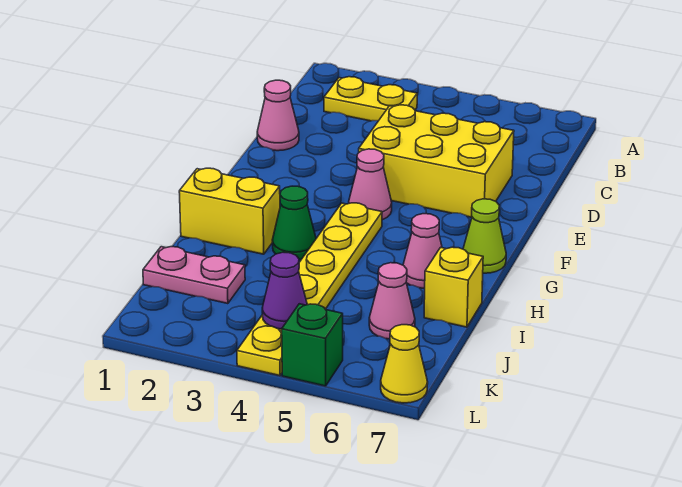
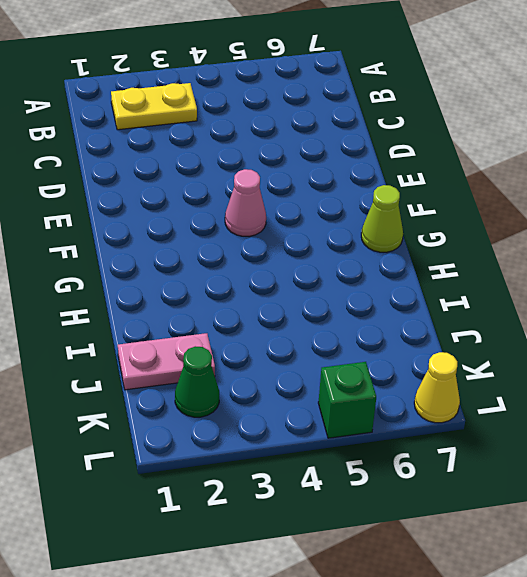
green cone K2 level 1 -> green cone H3 level 1
none -> pink cone D1 level 1
none -> yellow brick D4:E6 level 1
none -> yellow plate G4:L4 level 1

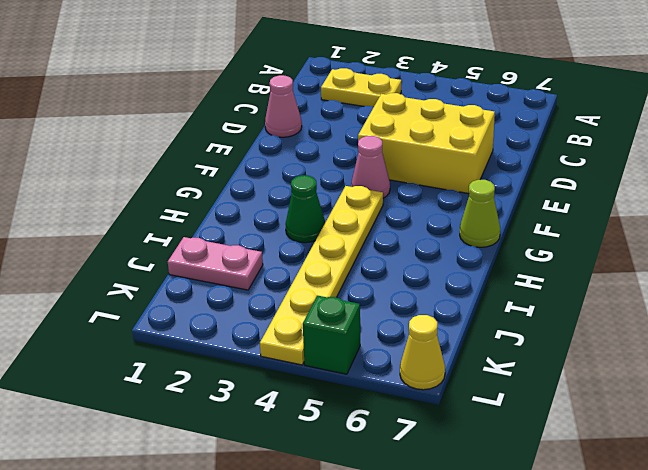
none -> yellow brick H1:H2 level 1
none -> pink cone H6 level 1
none -> yellow brick I7 level 1

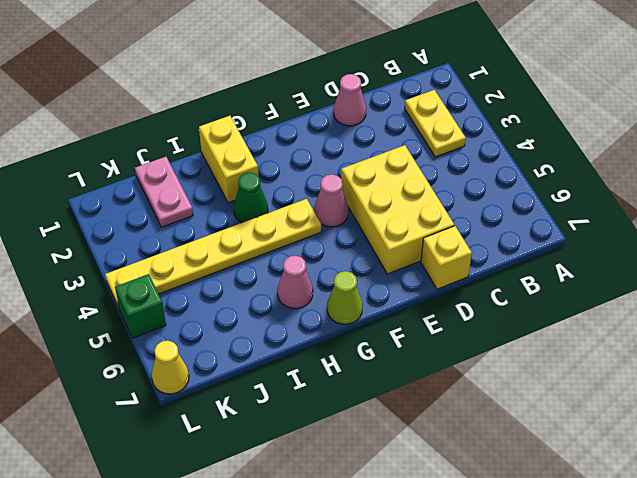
yellow brick D7 level 1 -> yellow brick I7 level 1
none -> pink cone J6 level 1
none -> purple cone K4 level 2

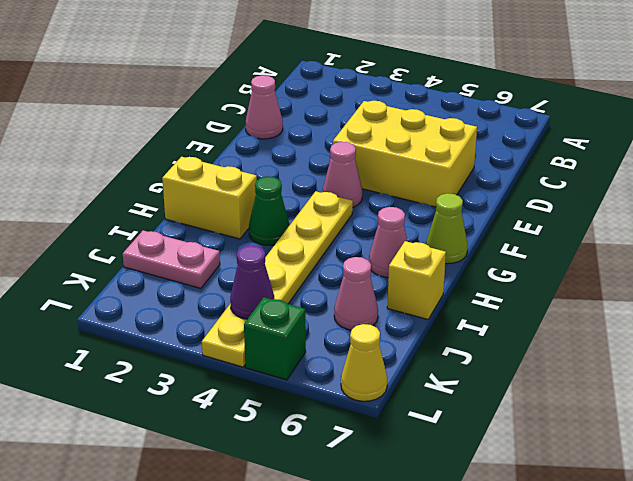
none -> yellow plate B2:B3 level 1

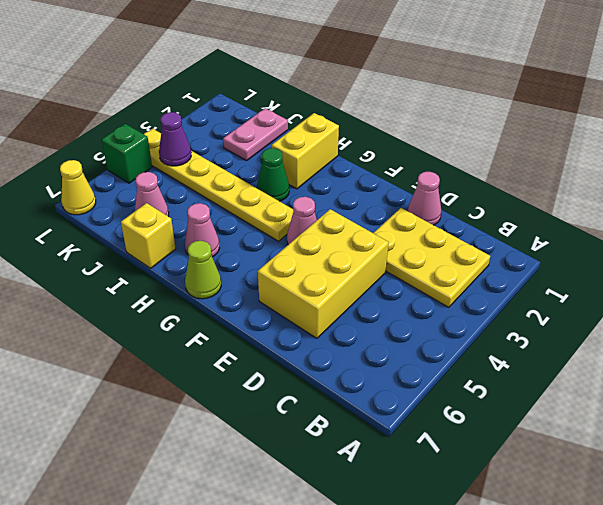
yellow plate B2:D3 level 1 -> yellow plate B2:B3 level 1

